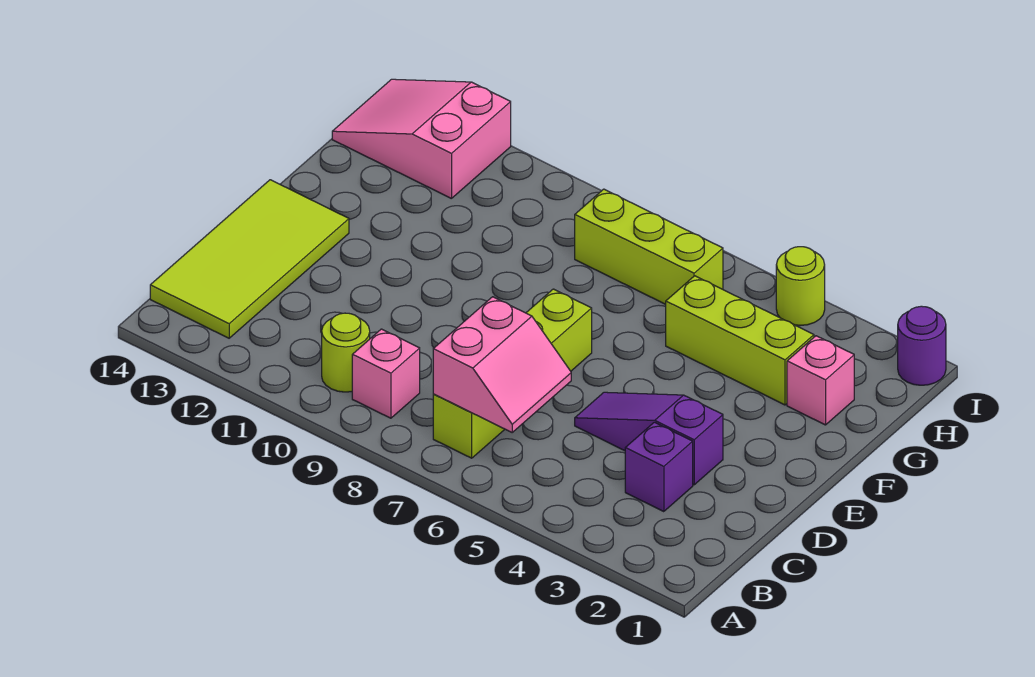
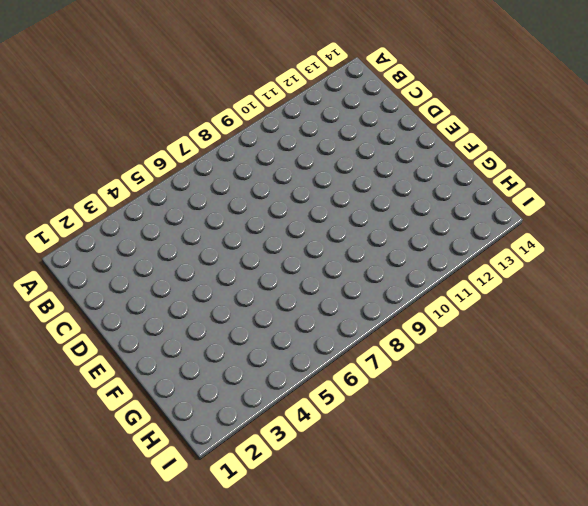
none -> lime brick B7:E7 level 1
none -> pink brick B9 level 1
none -> lime round brick B10 level 1

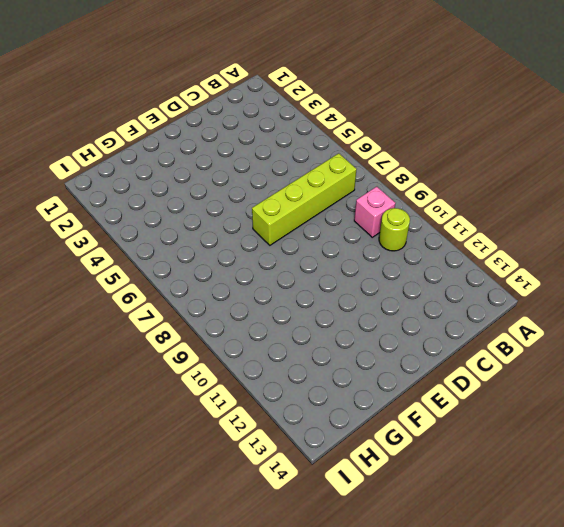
none -> lime tile B13:E14 level 1
none -> purple brick C3 level 1
none -> purple slope D3:D5 level 1 top 3

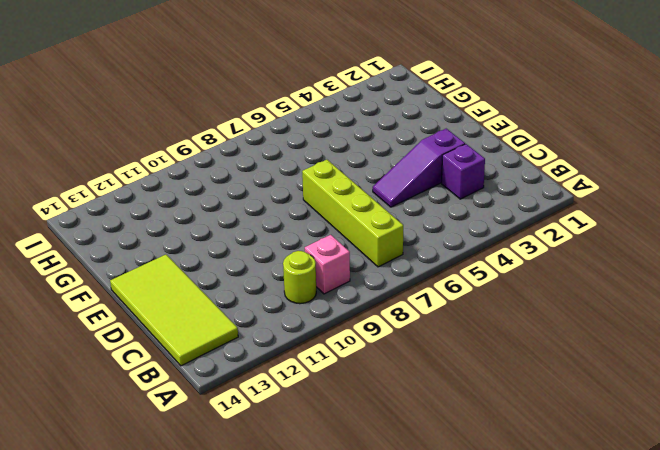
none -> pink brick G2 level 1
none -> lime brick G3:G5 level 1
none -> lime brick H6:H8 level 1

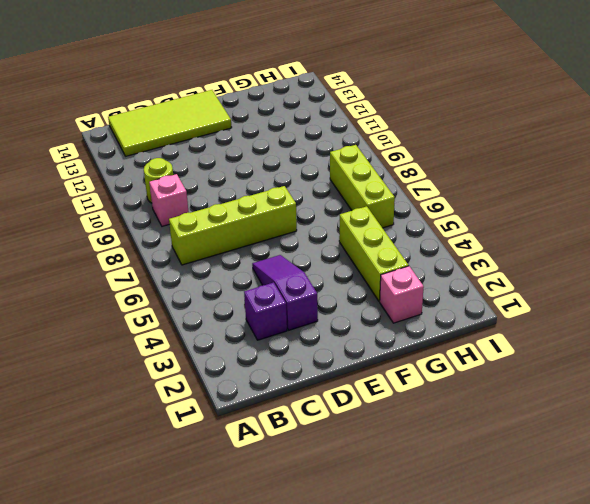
none -> pink slope H12:I14 level 1 top 12
none -> purple round brick I1 level 1
none -> lime round brick I4 level 1

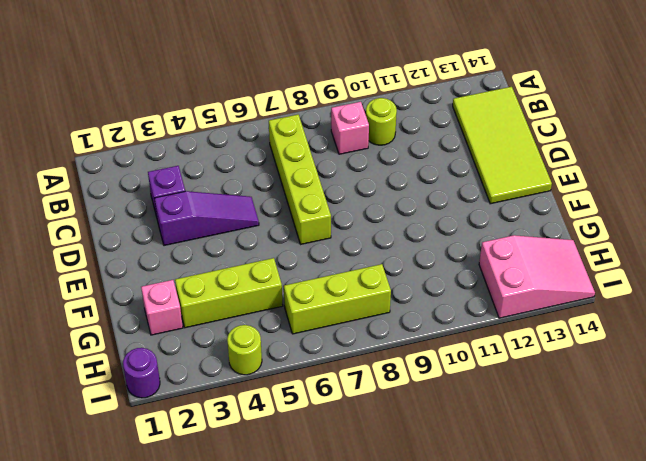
none -> pink slope B6:C7 level 2 top 7

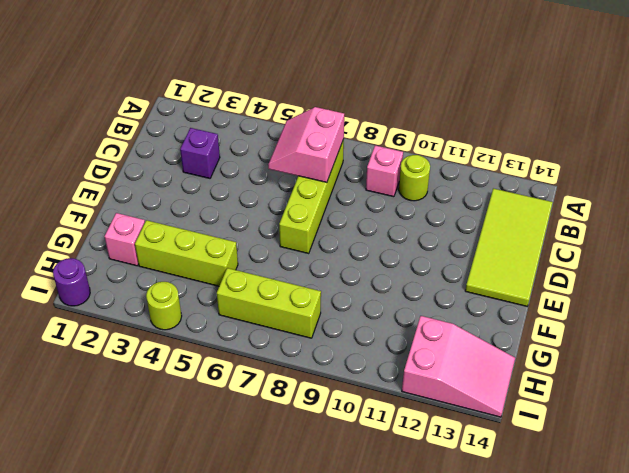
none -> purple slope D3:D5 level 1 top 3

